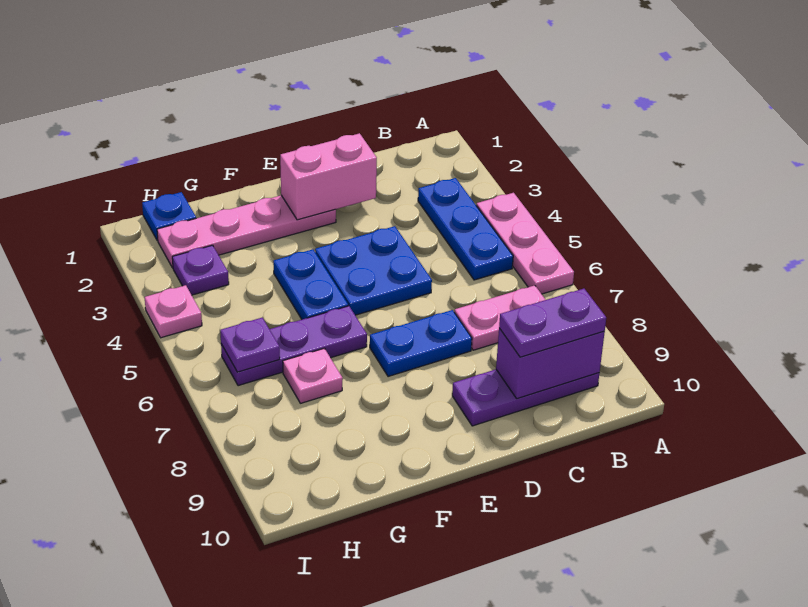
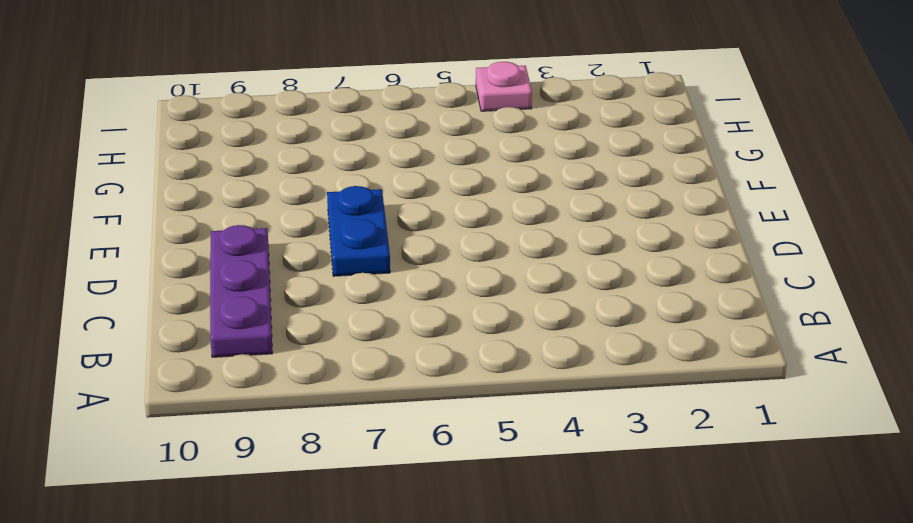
none -> pink plate A4:A6 level 1
none -> blue plate B3:B5 level 1
none -> pink plate B7:C7 level 1

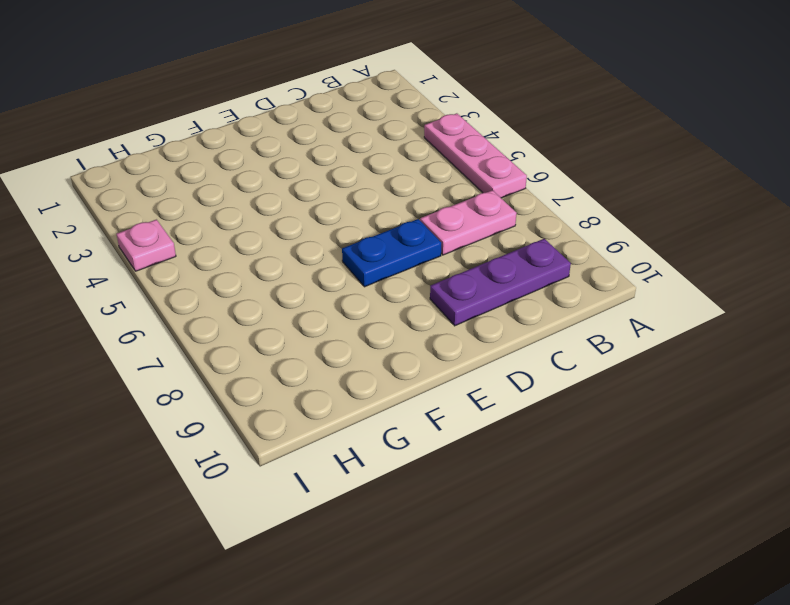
none -> blue plate B3:B5 level 1
none -> blue plate D4:E5 level 1
none -> pink plate E2:H2 level 1

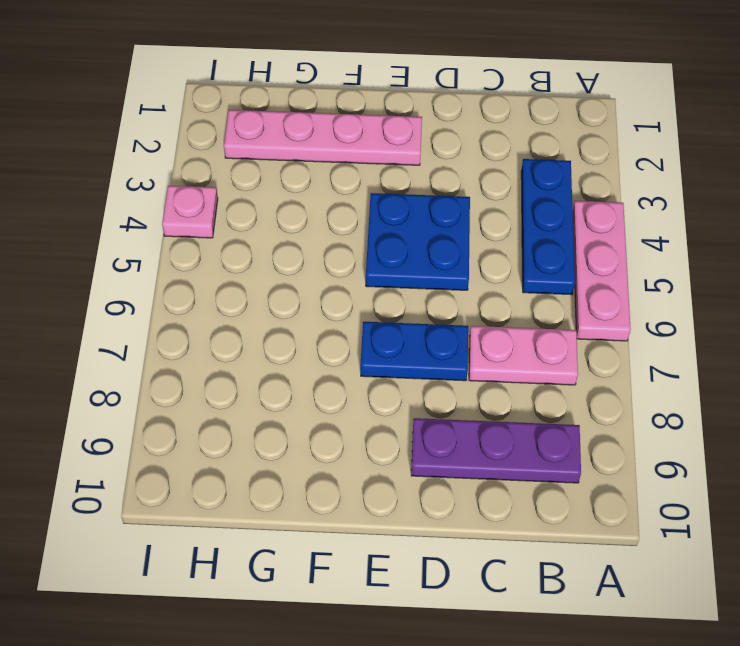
none -> blue plate F4:F5 level 1
none -> purple plate F6:H6 level 1
none -> pink plate G7 level 1

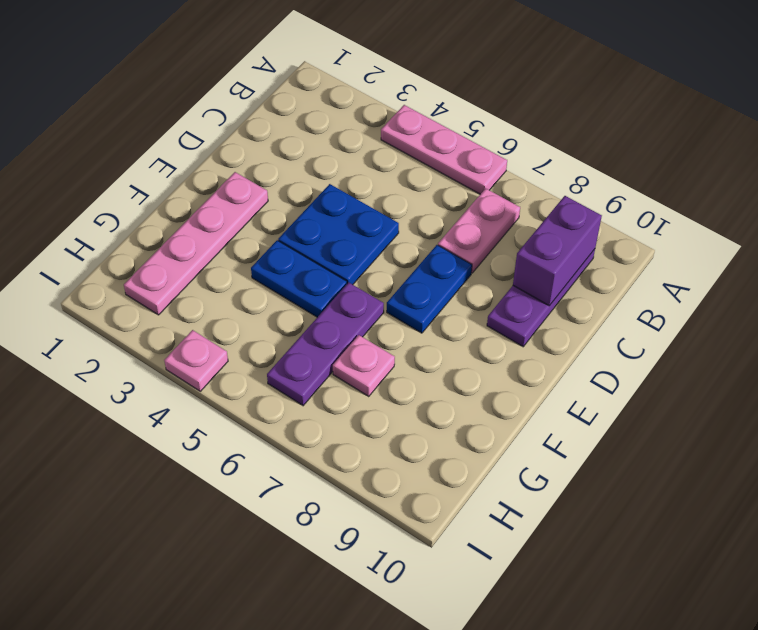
none -> blue plate B3:B5 level 1
none -> blue plate H1 level 1
none -> purple plate H3 level 1

